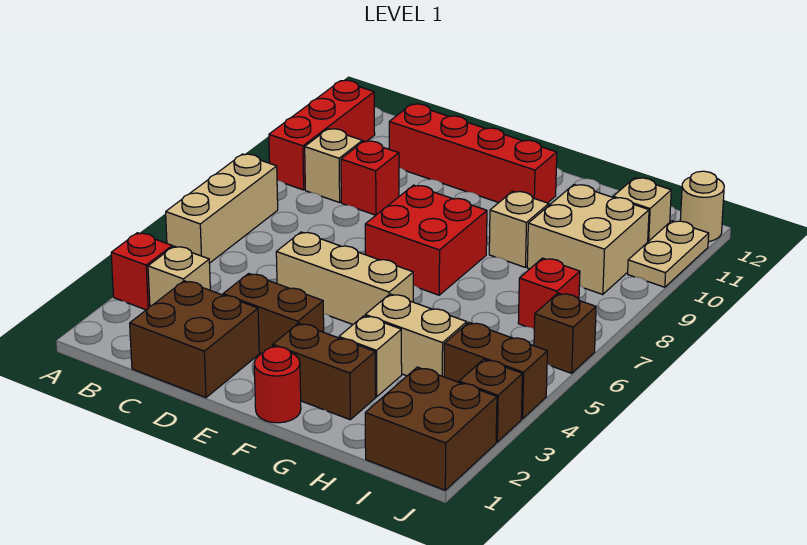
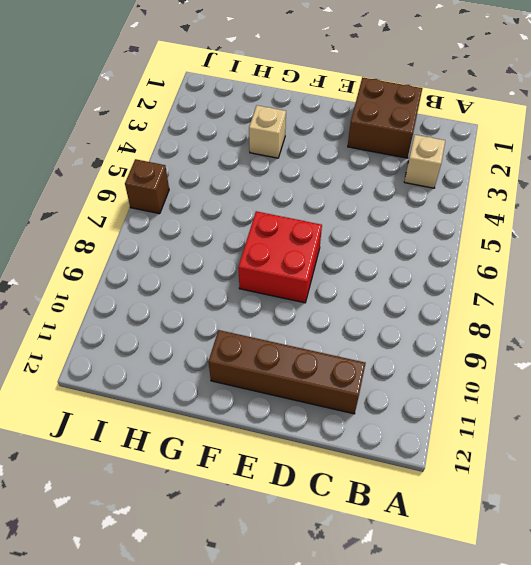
brown brick C11:F11 level 1 -> red brick C11:F11 level 1
none -> red brick A3 level 1
none -> tan brick A5:A7 level 1
none -> red brick A9:A11 level 1

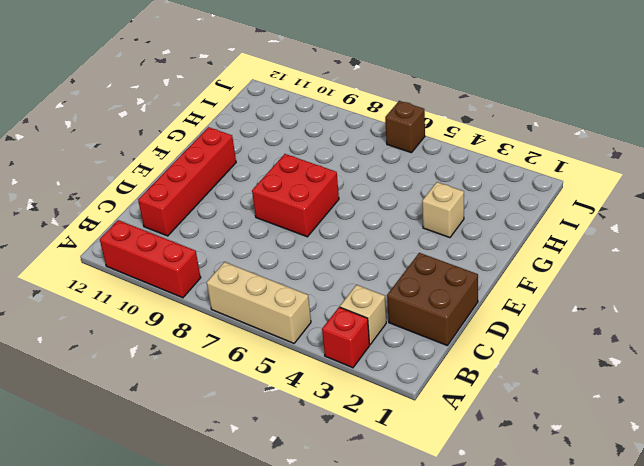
none -> tan brick B9 level 1
none -> red brick C9 level 1
none -> brown brick D3:E3 level 1

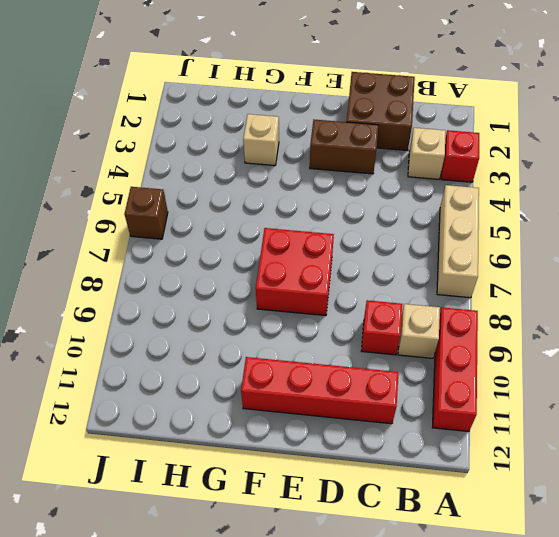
none -> tan brick D5:F5 level 1
none -> red round brick F1 level 1
none -> brown brick F2:G2 level 1

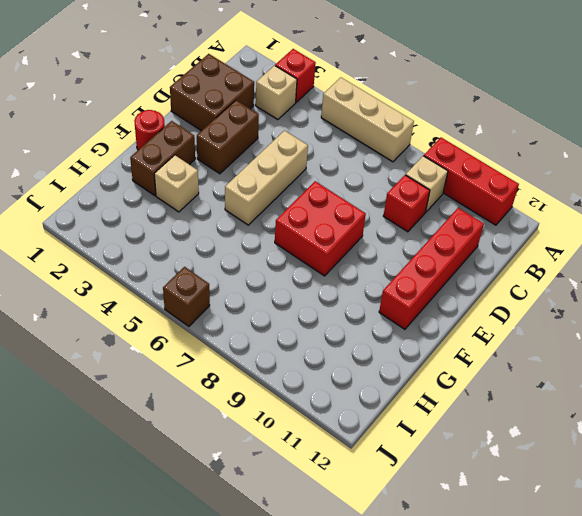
none -> tan brick G4:H4 level 1
none -> tan brick G9 level 1
none -> tan brick H9:I10 level 1

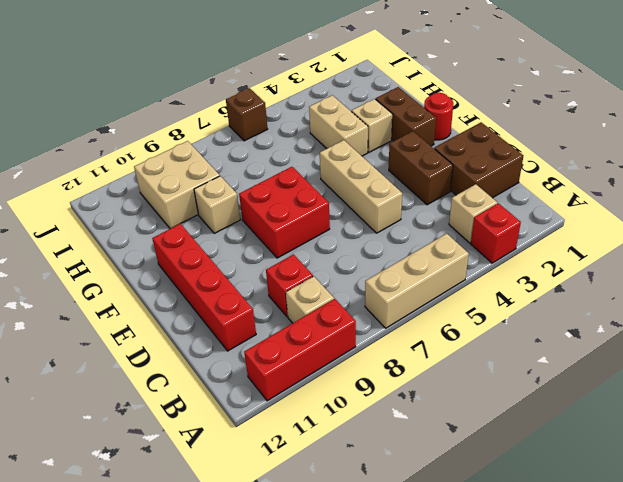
none -> brown brick I1:J2 level 1
none -> brown brick I4:J4 level 1
none -> red brick I7 level 1

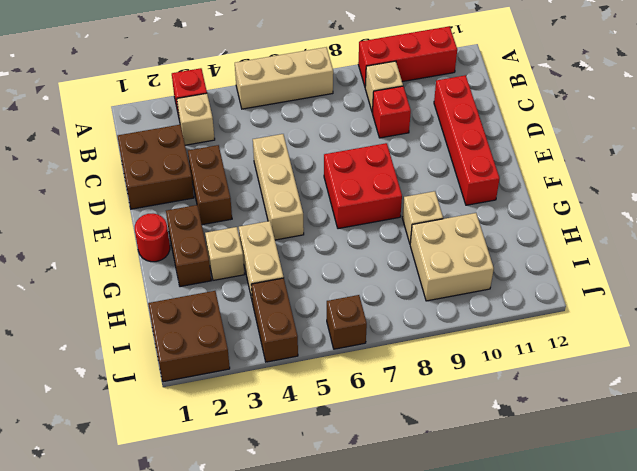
none -> red brick I7 level 1
none -> tan brick I11 level 1
none -> brown brick J3 level 1

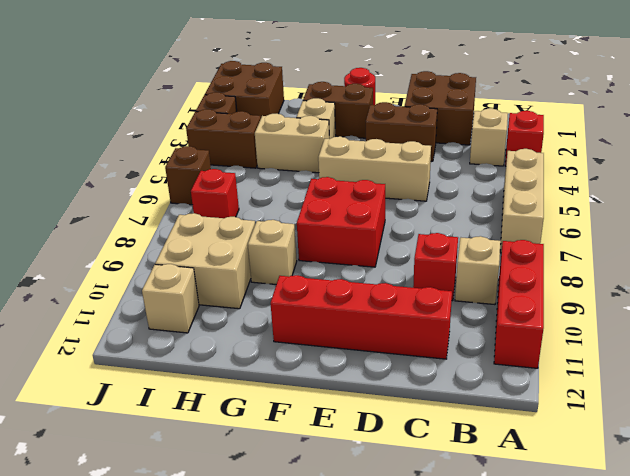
none -> tan plate J10:J11 level 1
none -> tan round brick J12 level 1

